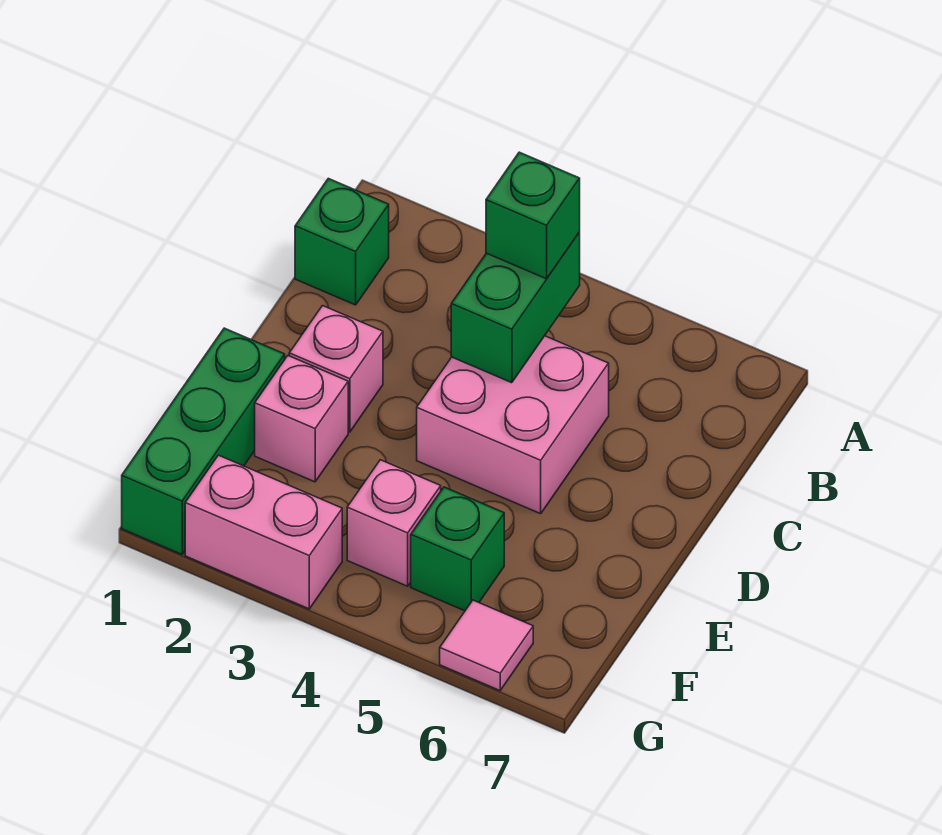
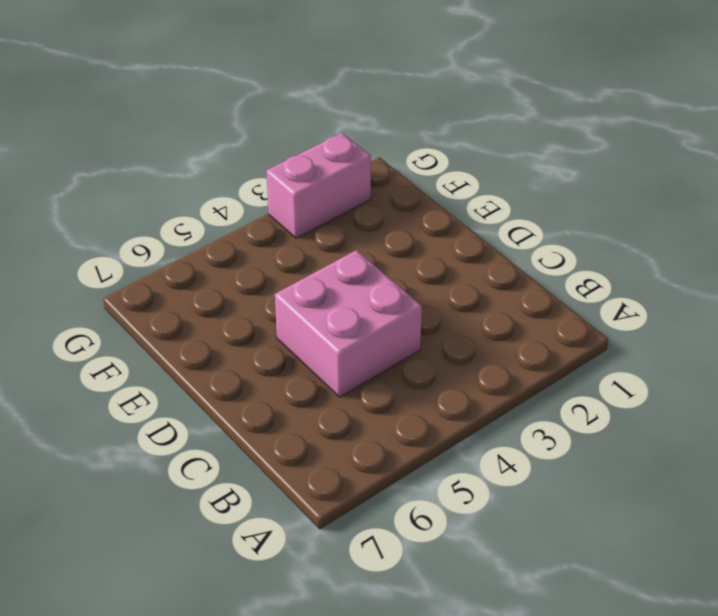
none -> green brick B1 level 1
none -> pink brick D2 level 1

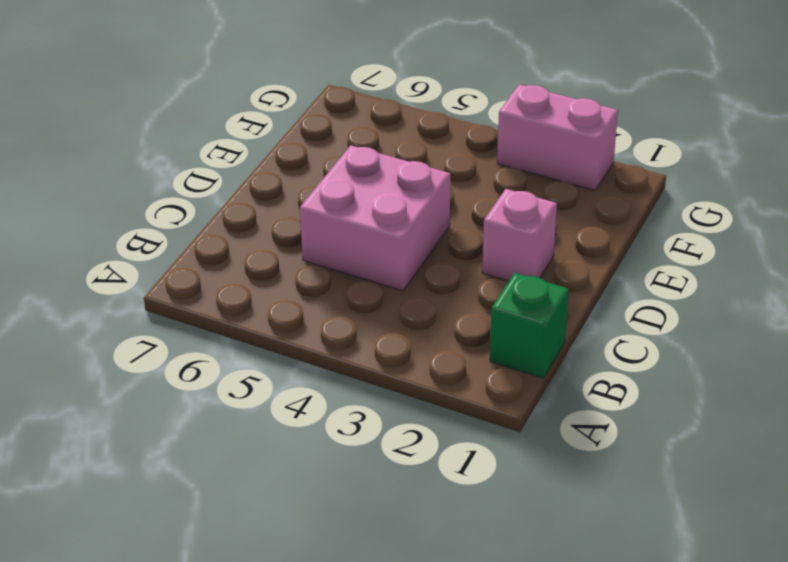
none -> green brick E1:G1 level 1
none -> pink brick E2 level 1

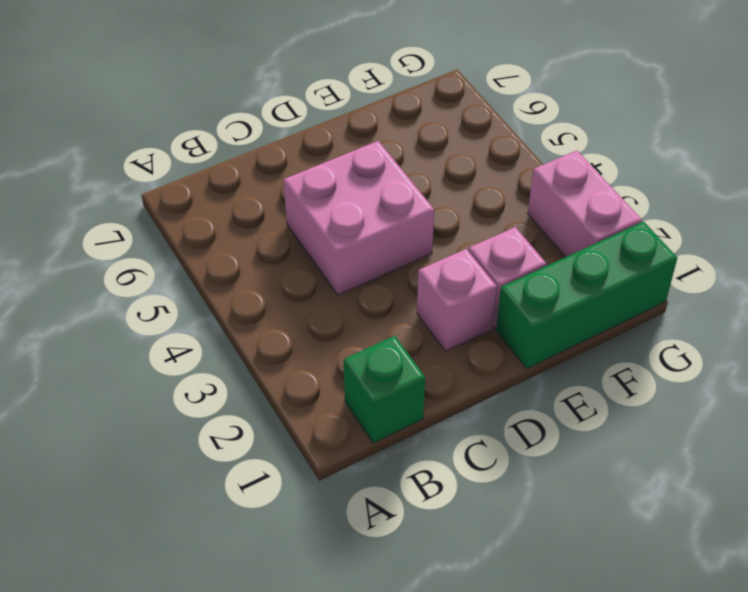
none -> pink brick F4 level 1
none -> green brick F5 level 1

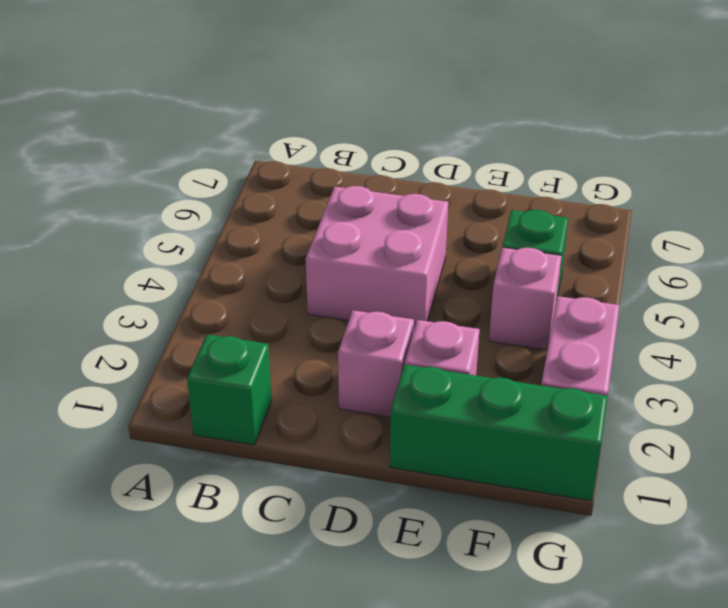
none -> pink tile G6 level 1
none -> green brick B4:C4 level 2

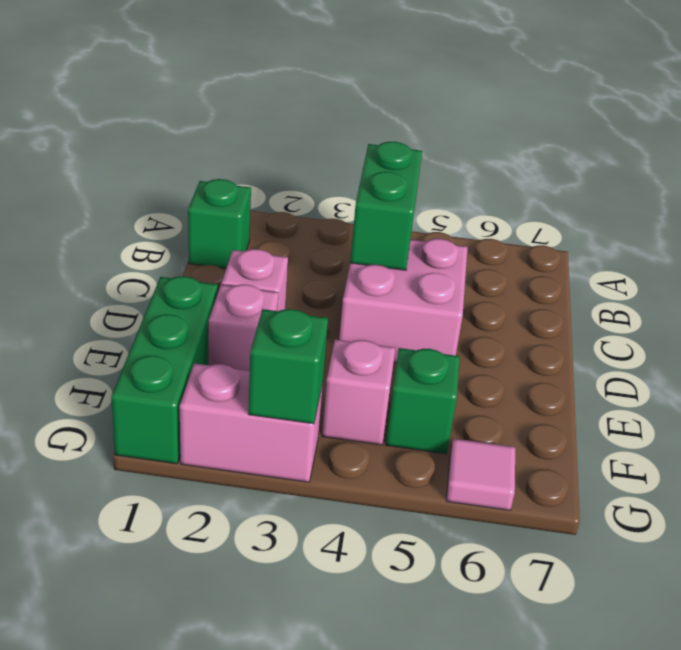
green brick G3 level 2 -> green brick B4 level 3

